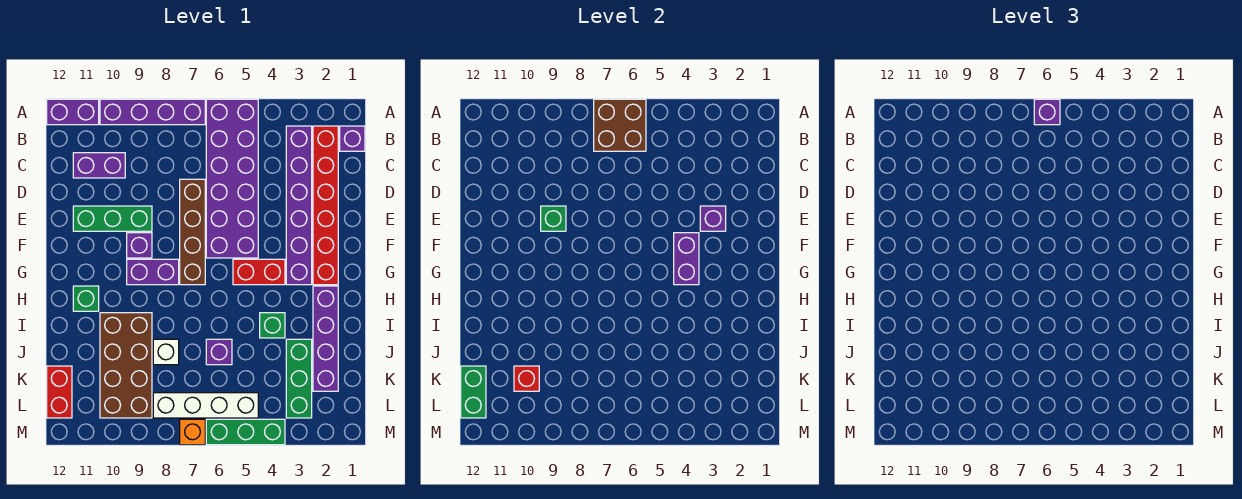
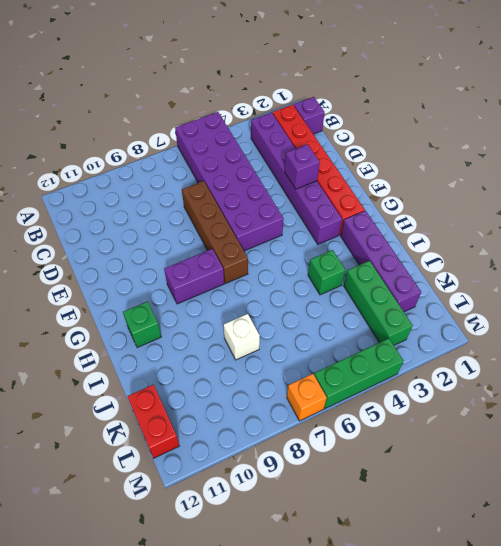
none -> purple brick A7:A10 level 1
none -> purple brick A11:A12 level 1
none -> purple brick C10:C11 level 1
none -> green brick E9:E11 level 1

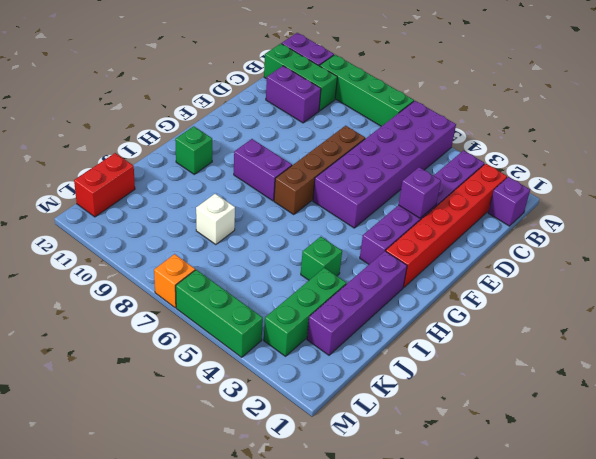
green brick A7:A10 level 1 -> purple brick A7:A10 level 1
green brick B10:B12 level 1 -> green brick E9:E11 level 1
none -> purple brick F9 level 1
none -> red brick G4:G5 level 1
none -> brown brick I9:L10 level 1
none -> purple brick J6 level 1

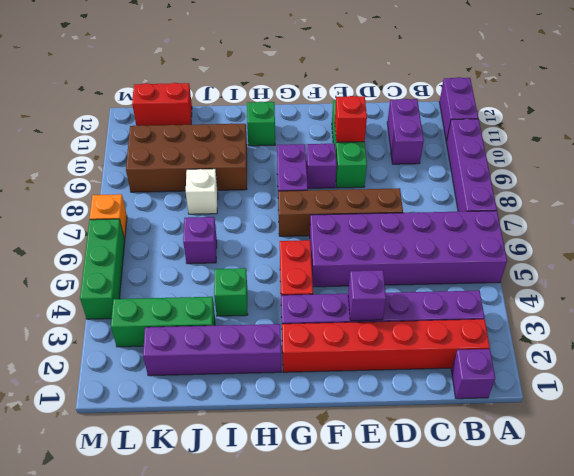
red brick E10 level 2 -> red brick K10 level 2
none -> white brick L5:L8 level 1
none -> brown brick A6:B7 level 2
none -> green brick E9 level 2
none -> purple brick F4:G4 level 2

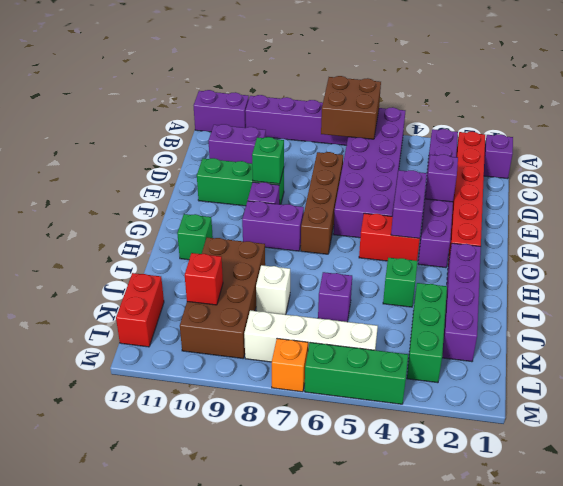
none -> green brick K12:L12 level 2
none -> purple brick A6 level 3

